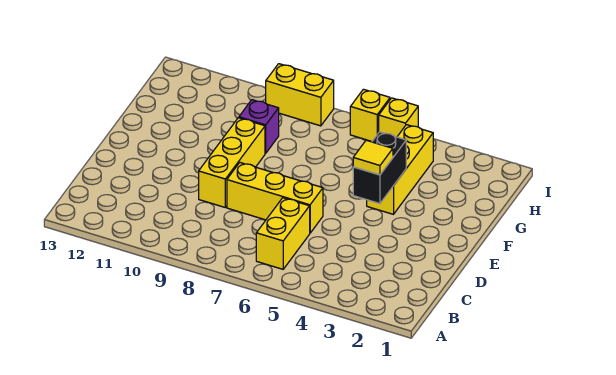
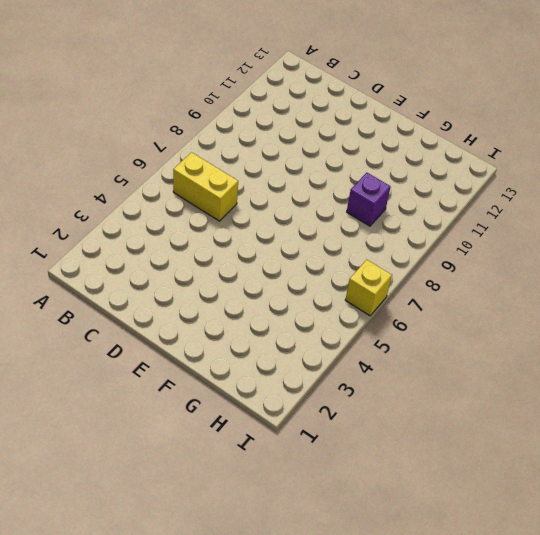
none -> yellow brick D6:D8 level 1
none -> yellow brick D9:F9 level 1

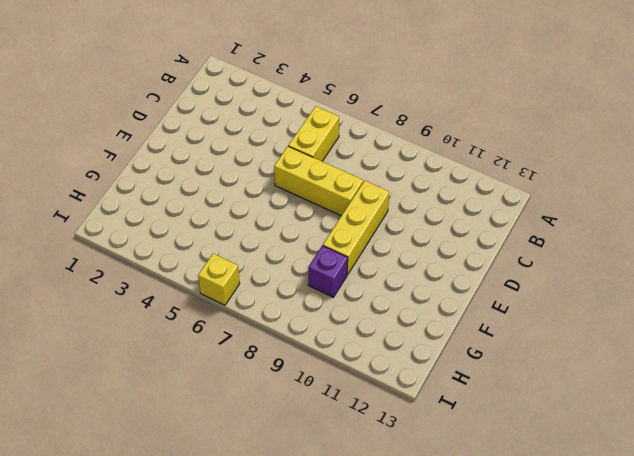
none -> yellow brick F4:H4 level 1
none -> yellow brick I5 level 1

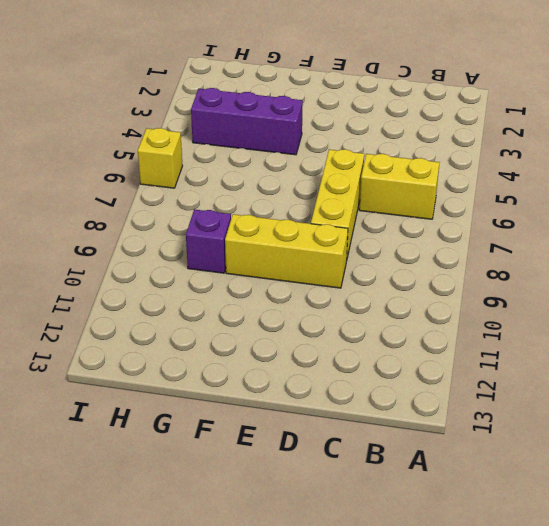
purple brick F4:H4 level 1 -> yellow brick F4:H4 level 1
none -> yellow brick I5 level 1
none -> yellow brick I8:I9 level 1

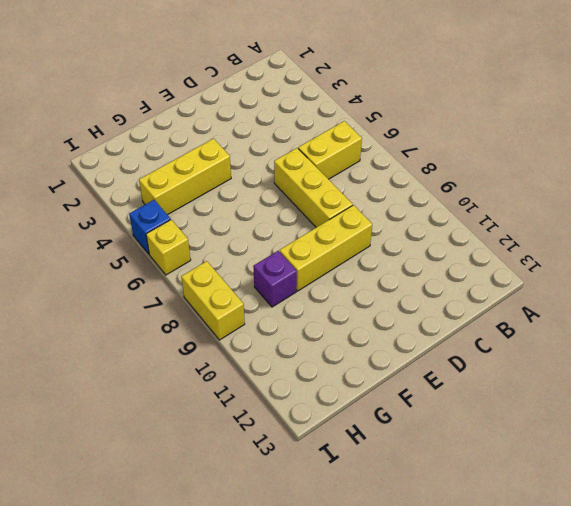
blue brick I5 level 1 -> yellow brick I5 level 1
none -> black brick E4:F4 level 2
none -> yellow tile E4 level 3

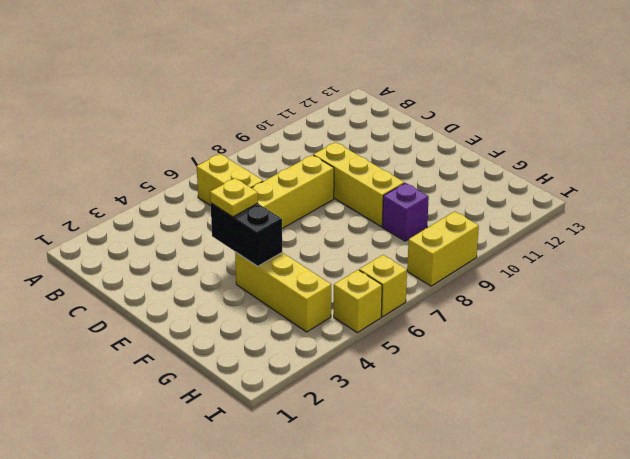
yellow plate E4 level 3 -> yellow tile E4 level 3

